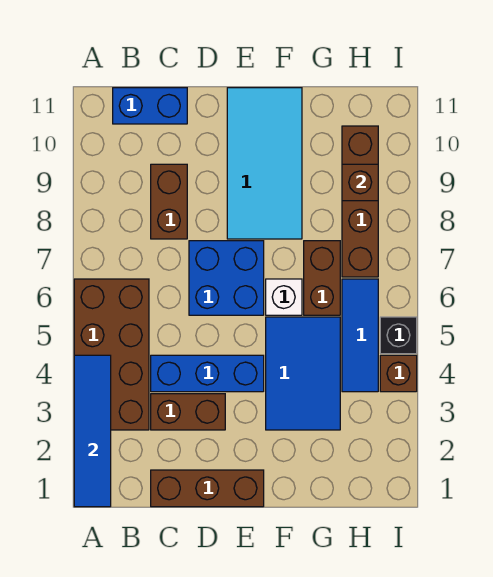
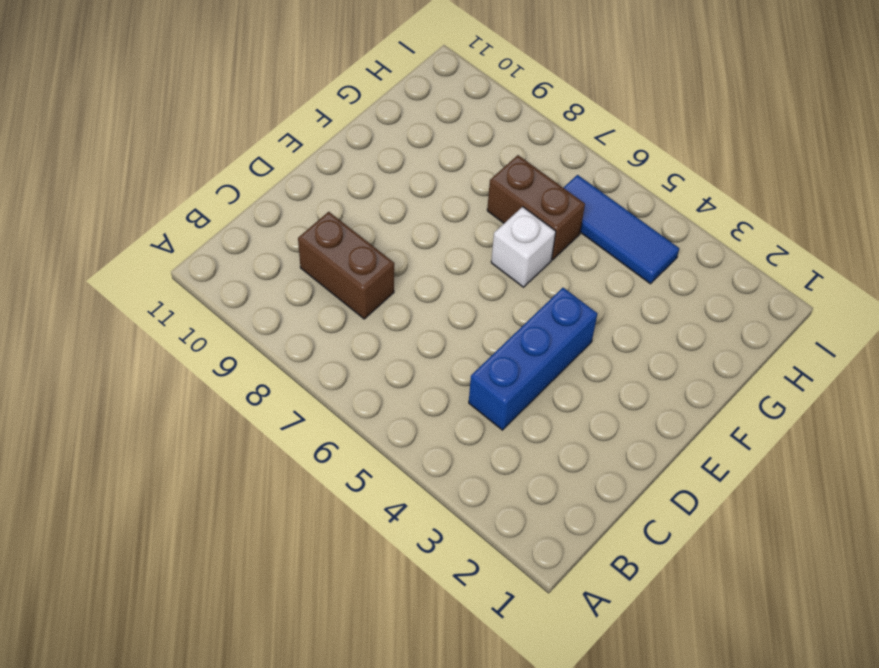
none -> brown brick A3:B6 level 1
none -> blue brick B11:C11 level 1
none -> brown brick C1:E1 level 1

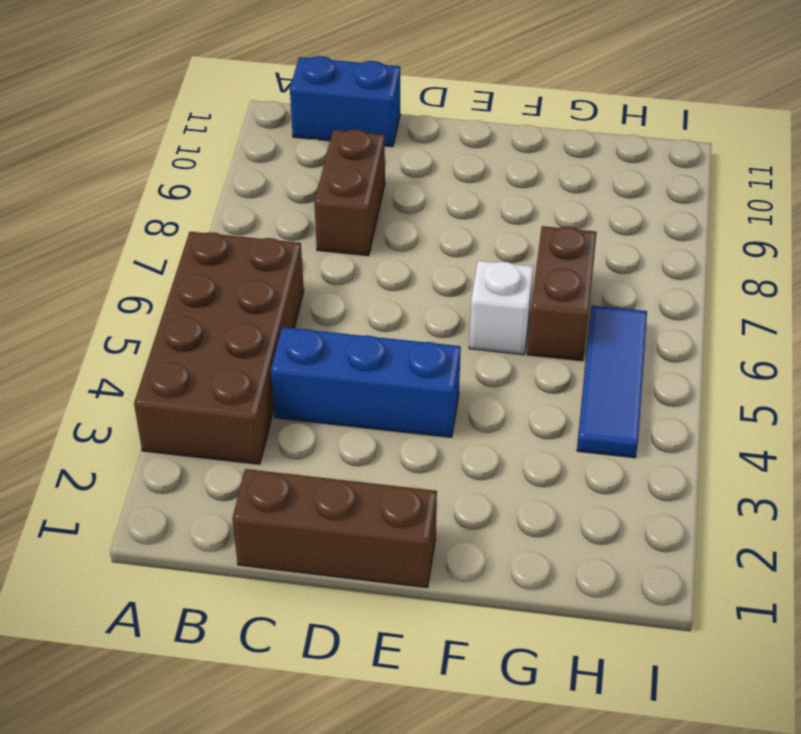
none -> brown brick C3:D3 level 1
none -> blue brick D6:E7 level 1
none -> cyan tile E8:F11 level 1

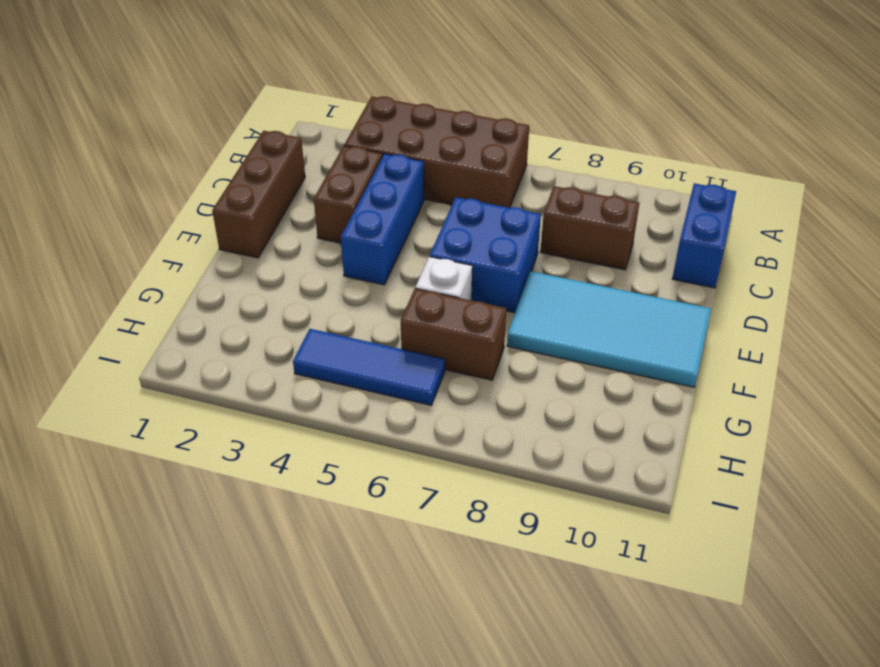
none -> blue tile F3:G5 level 1
none -> brown brick H7:H10 level 1
none -> brown brick I4 level 1

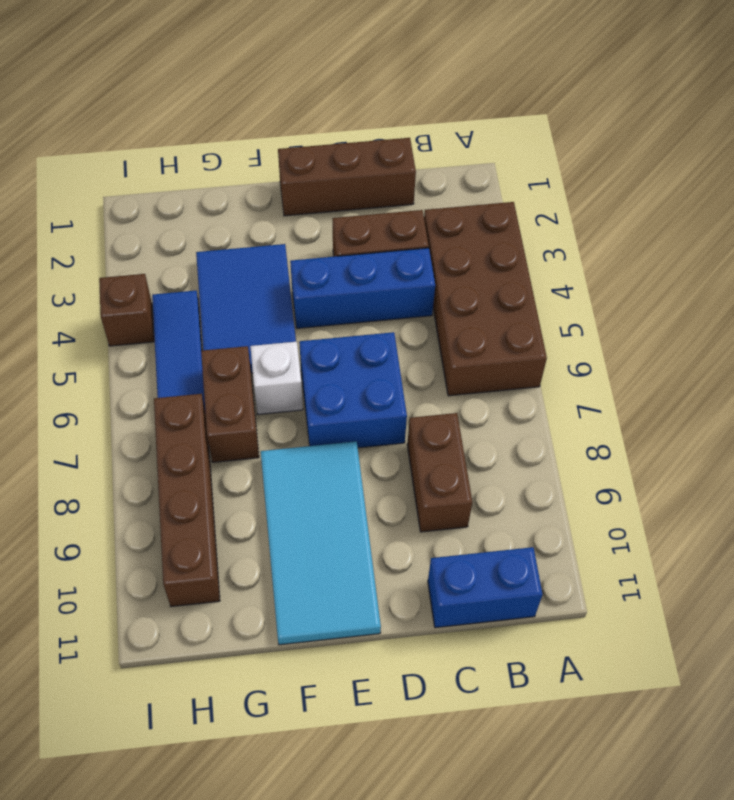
none -> black brick I5 level 1
none -> blue tile A1:A4 level 2
none -> brown brick H9 level 2

